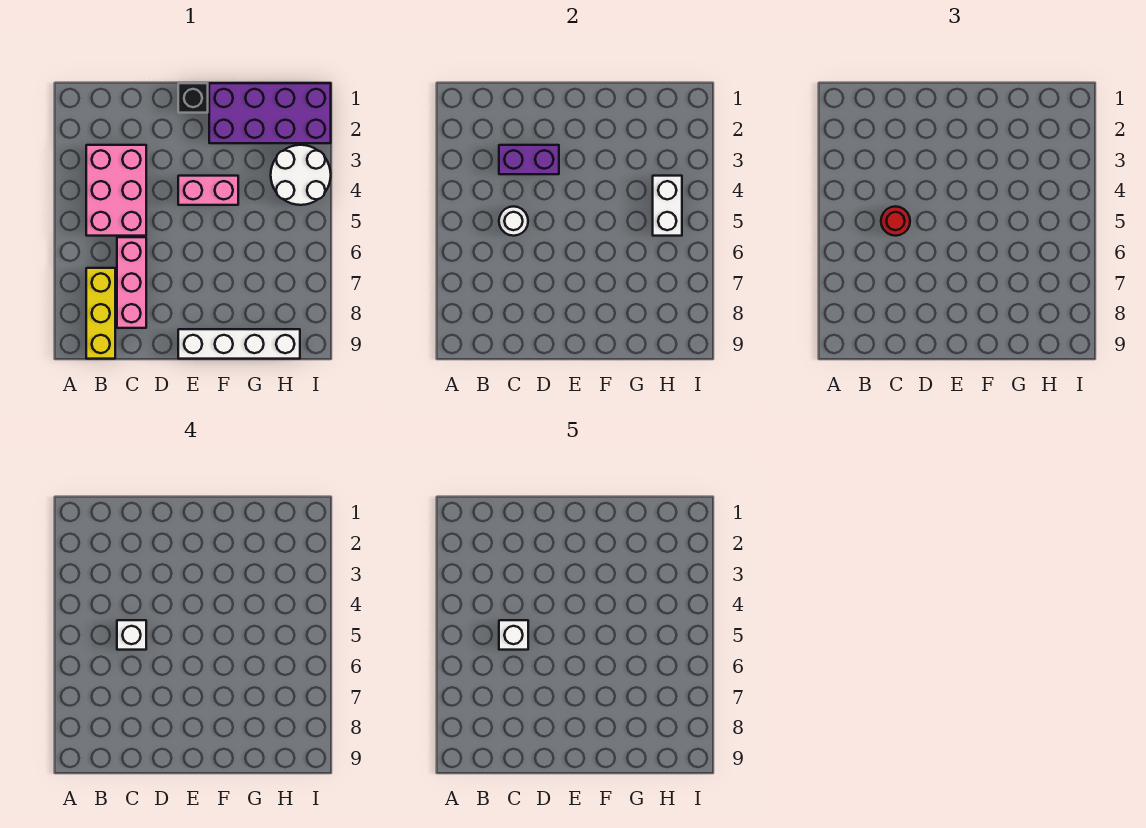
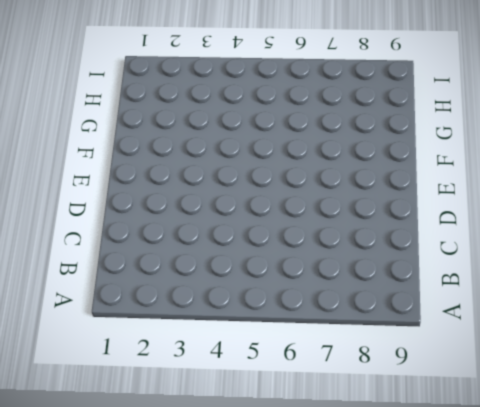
none -> pink brick B3:C5 level 1
none -> yellow brick B7:B9 level 1
none -> pink brick C6:C8 level 1

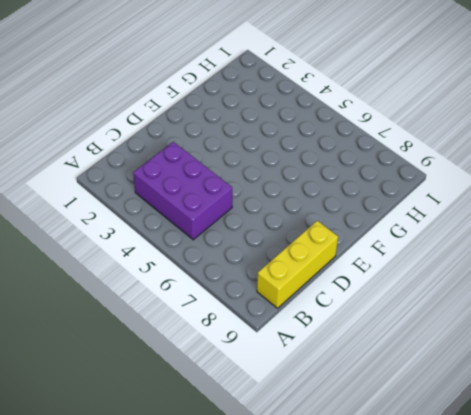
purple brick B3:C5 level 1 -> pink brick B3:C5 level 1
yellow brick B9:D9 level 1 -> yellow brick B7:B9 level 1
none -> pink brick C6:C8 level 1
none -> black brick E1 level 1
none -> pink brick E4:F4 level 1

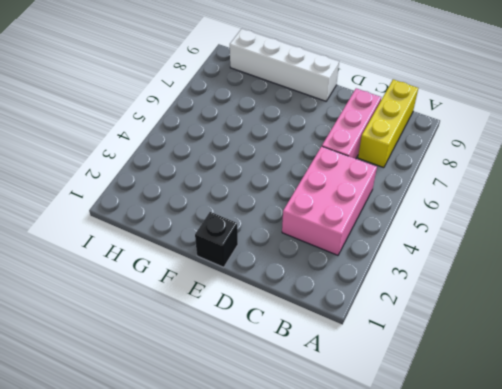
none -> pink brick E4:F4 level 1
none -> purple brick F1:I2 level 1
none -> white round brick H3:I4 level 1

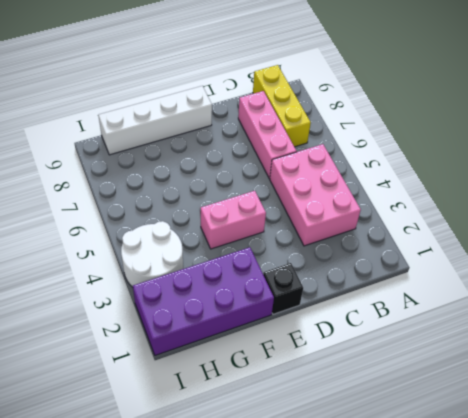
none -> purple brick C3:D3 level 2
none -> white round brick C5 level 2
none -> white brick H4:H5 level 2

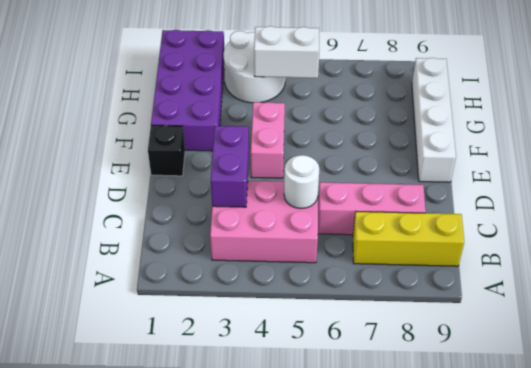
none -> red round brick C5 level 3
none -> white brick C5 level 4
none -> white brick C5 level 5

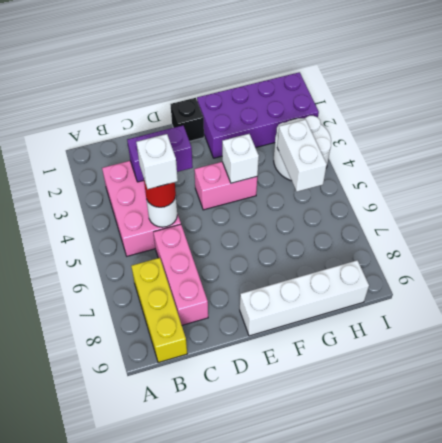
white brick F4 level 2 -> white brick C5 level 5

